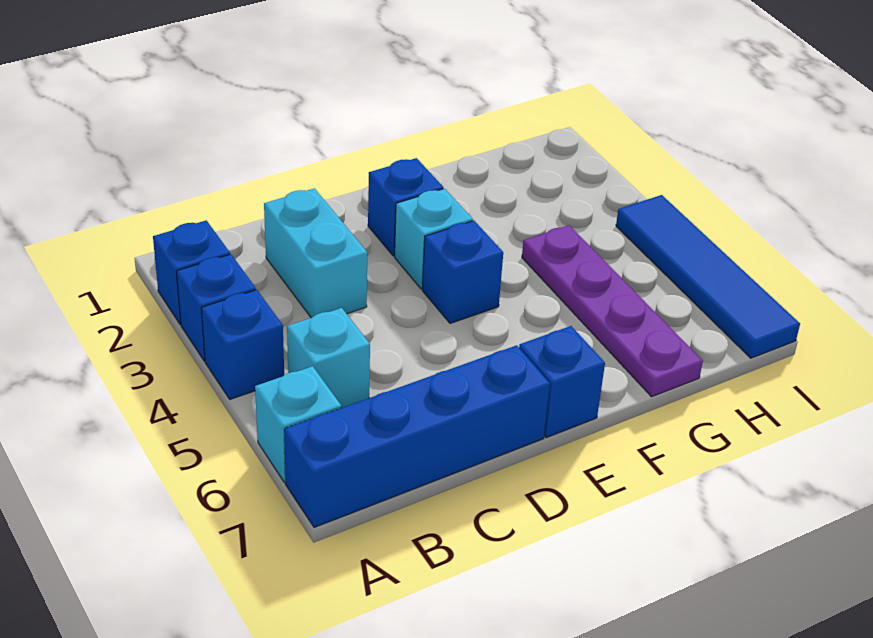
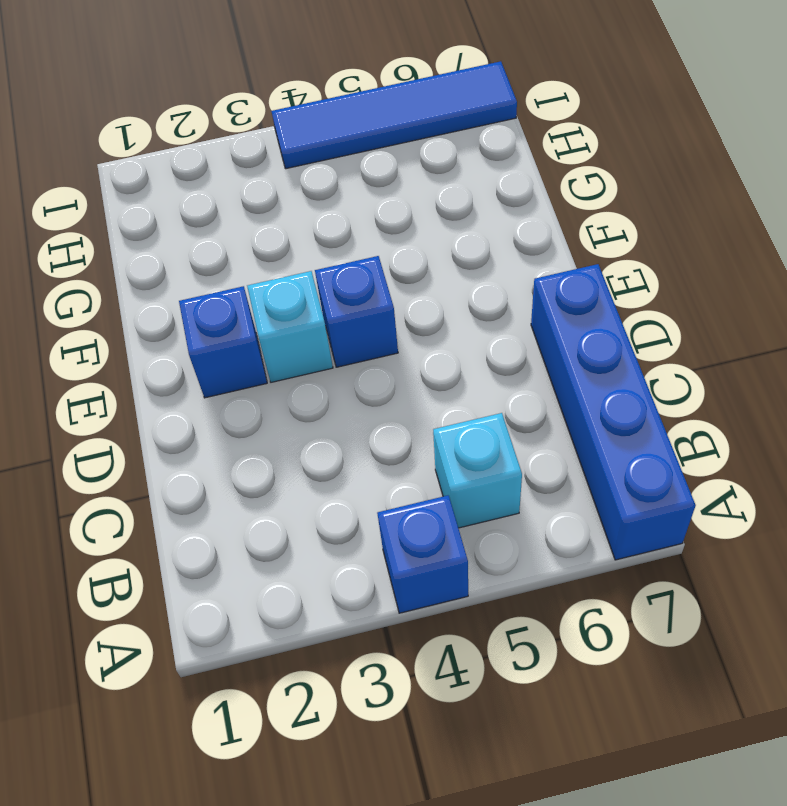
none -> blue brick A2 level 1
none -> blue brick A3 level 1
none -> cyan brick A6 level 1

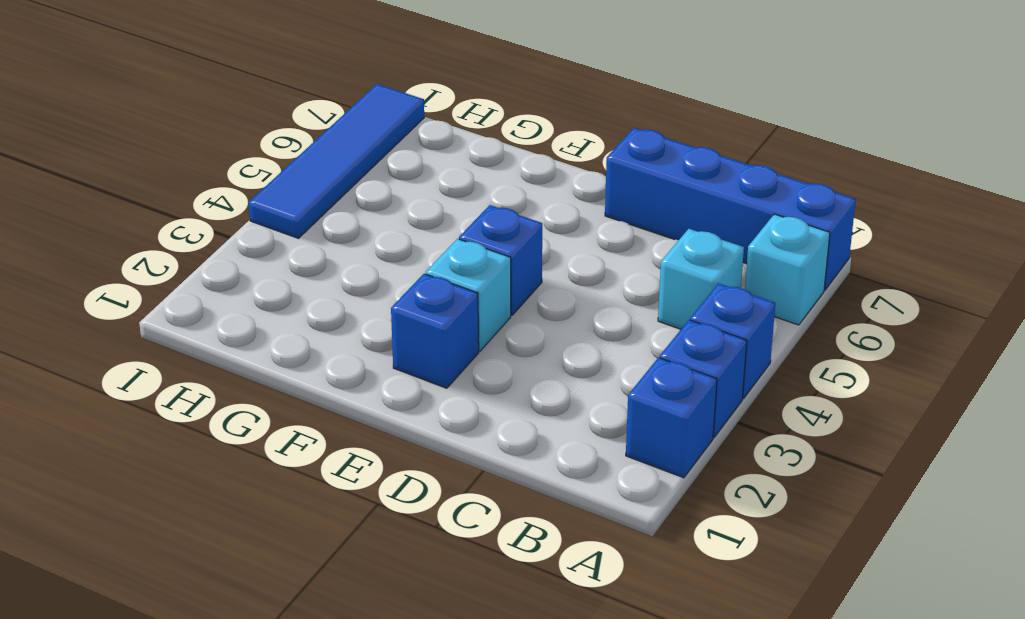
none -> cyan brick C2:C3 level 1
none -> blue brick E7 level 1
none -> purple plate G4:G7 level 1

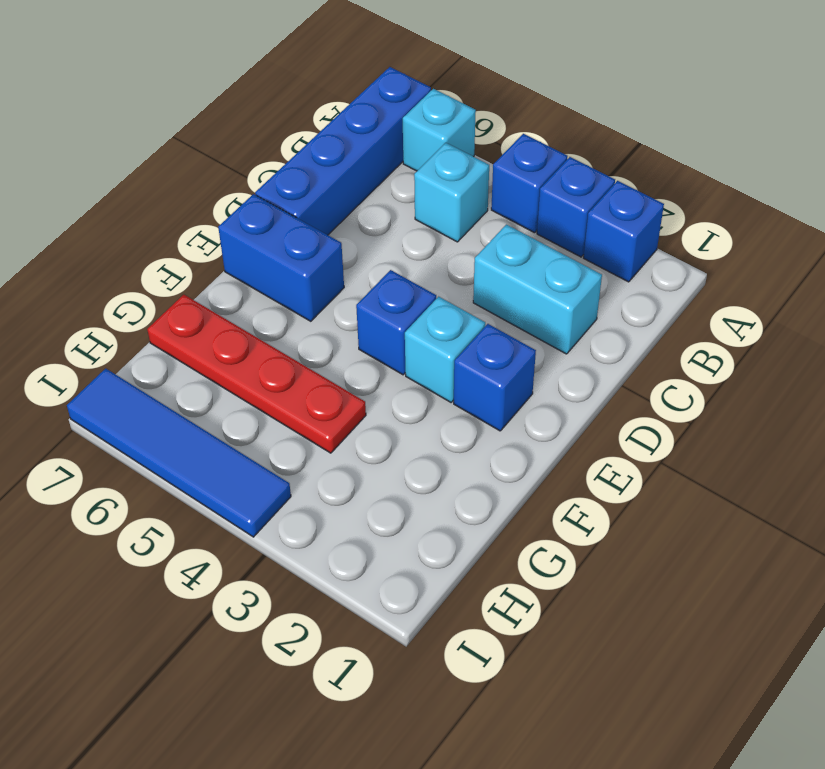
blue brick E6:E7 level 1 -> blue brick E7 level 1
red plate G4:G7 level 1 -> purple plate G4:G7 level 1

